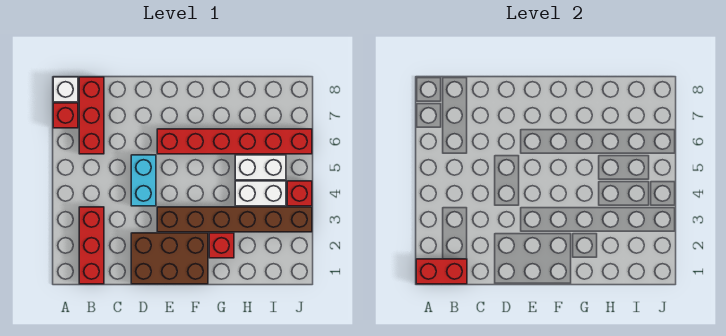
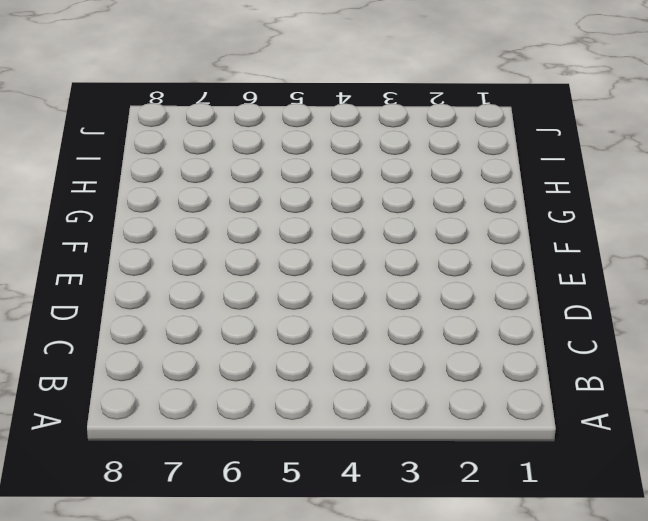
none -> red brick A7 level 1
none -> white brick A8 level 1
none -> red brick B1:B3 level 1

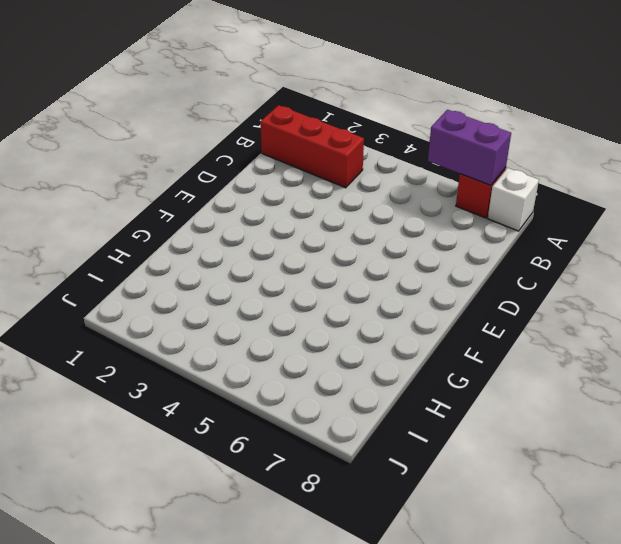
purple brick A6:A7 level 2 -> none
none -> red brick B6:B8 level 1
none -> brown brick D1:F2 level 1
none -> cyan brick D4:D5 level 1

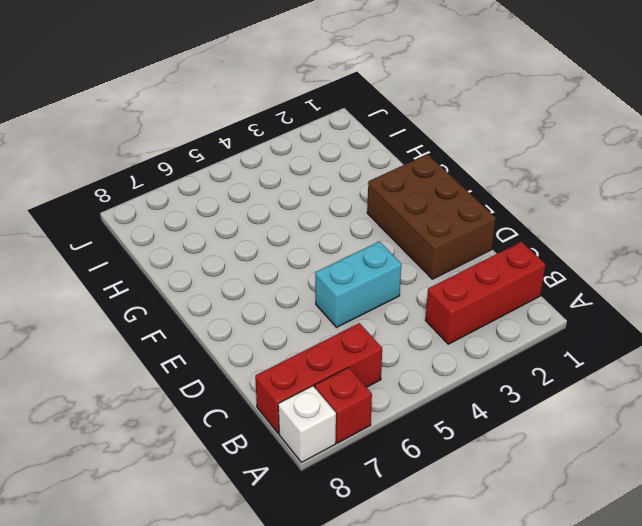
none -> brown brick E3:J3 level 1
none -> red brick E6:J6 level 1
none -> red brick G2 level 1

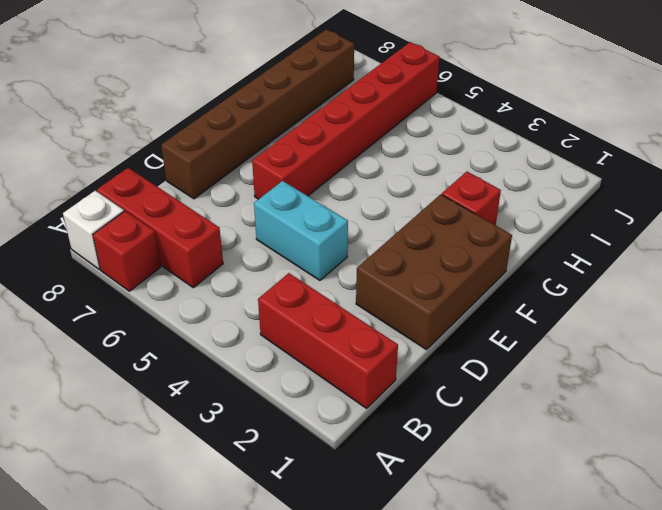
brown brick D8:I8 level 1 -> brown brick E3:J3 level 1
none -> white brick H4:I4 level 1
none -> white brick H5:I5 level 1
none -> red brick J4 level 1

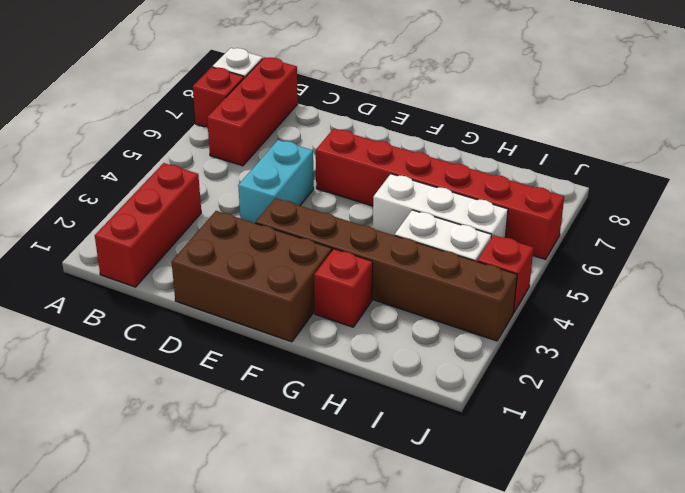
white brick G5:I5 level 1 -> white brick H5:I5 level 1
none -> red brick A1:B1 level 2

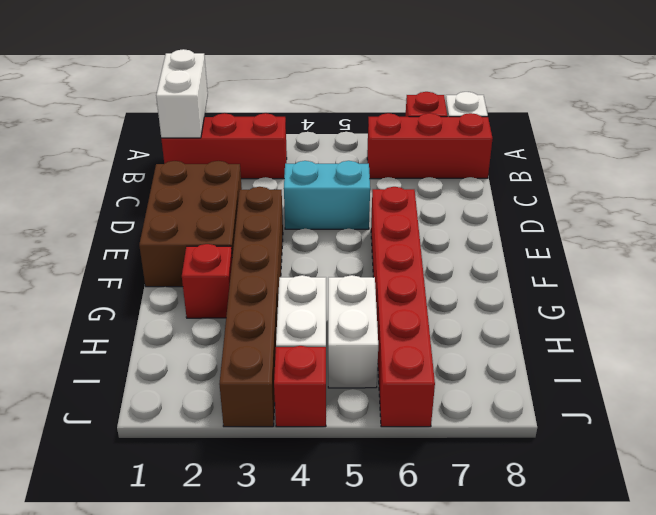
white brick A1:B1 level 2 -> red brick A1:B1 level 2

